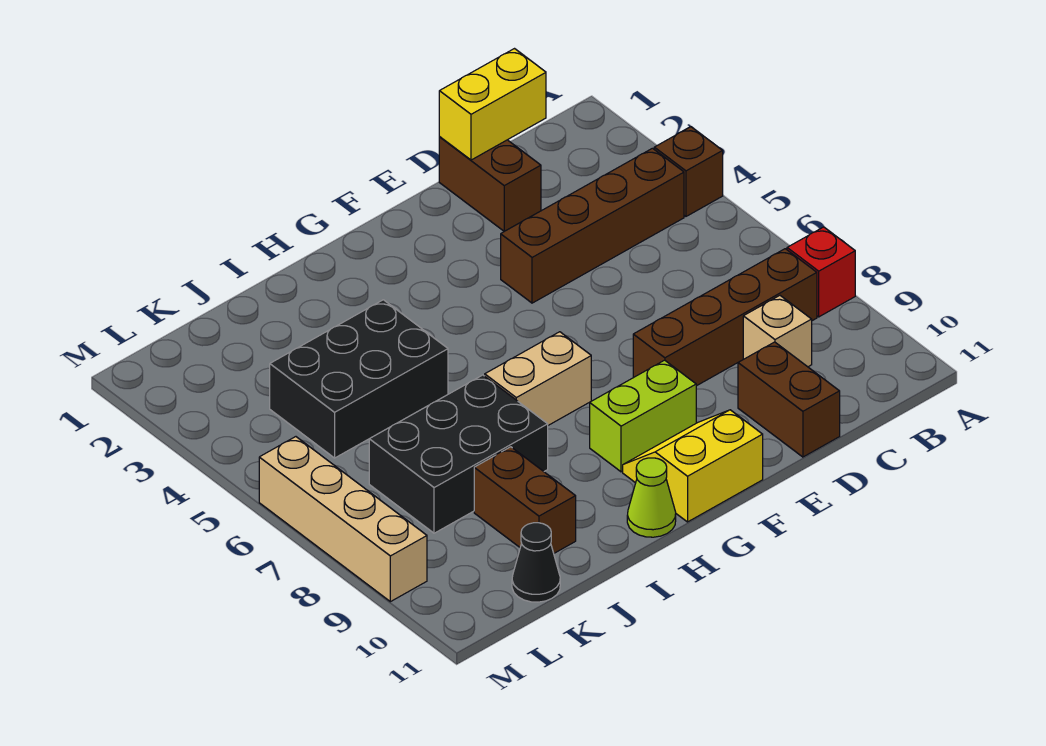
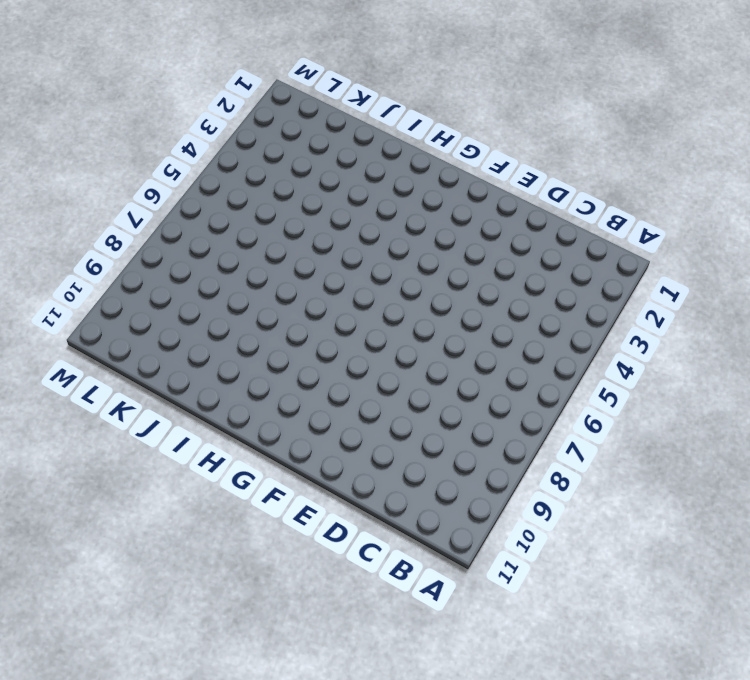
none -> brown brick A4 level 1
none -> red brick A8 level 1
none -> brown brick B4:E4 level 1

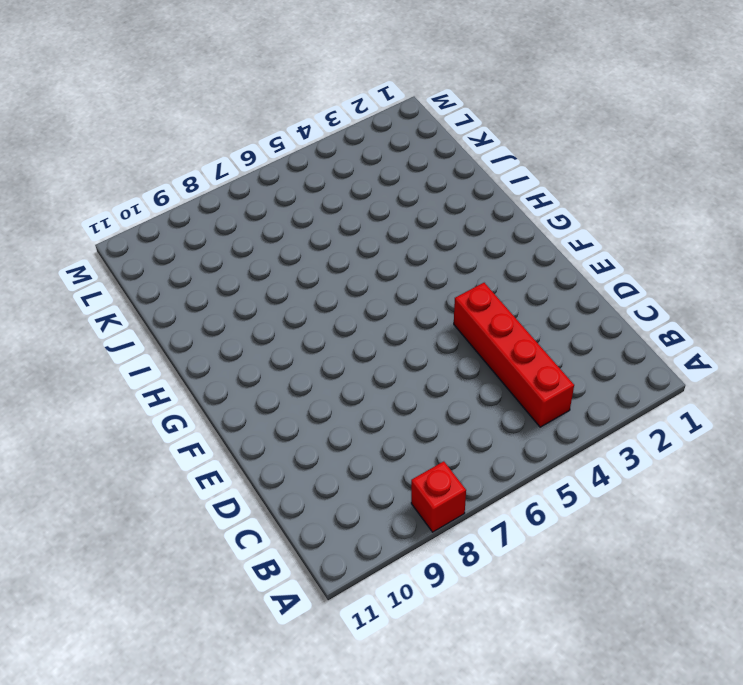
red brick B4:E4 level 1 -> brown brick B4:E4 level 1
none -> brown brick A4 level 1
none -> brown brick B8:E8 level 1
none -> tan brick C9 level 1

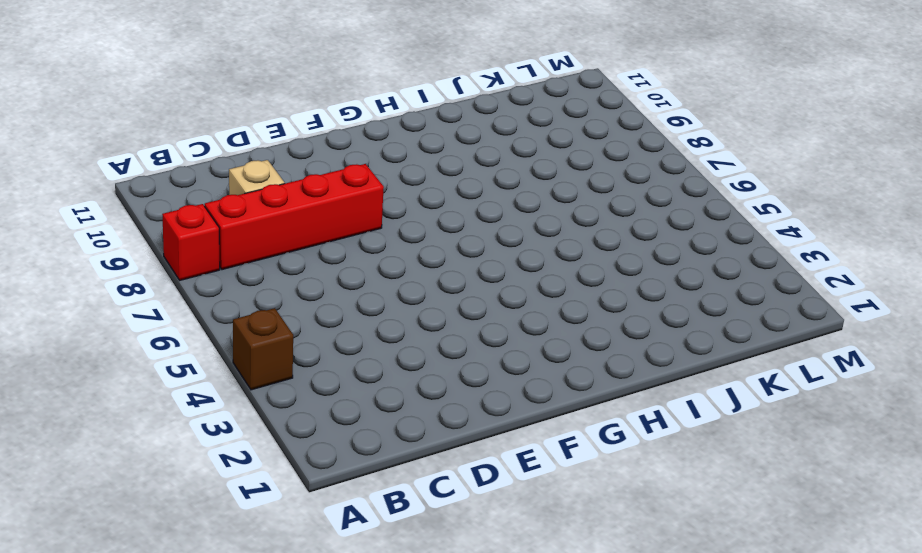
red brick B8:E8 level 1 -> brown brick B8:E8 level 1
none -> brown brick B4:E4 level 1
none -> brown brick D1:D2 level 1
none -> brown brick D10:D11 level 1

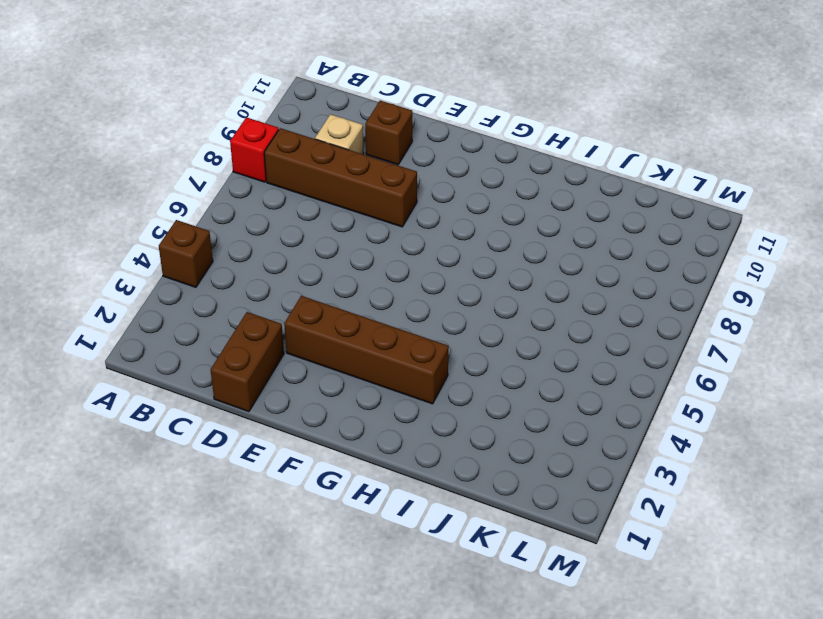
brown brick D10 level 1 -> brown brick D10:D11 level 1
brown brick E3:H3 level 1 -> brown brick B4:E4 level 1
none -> lime brick F9:G9 level 1
none -> yellow slope F10:G11 level 1 top 11
none -> tan brick G7:H7 level 1

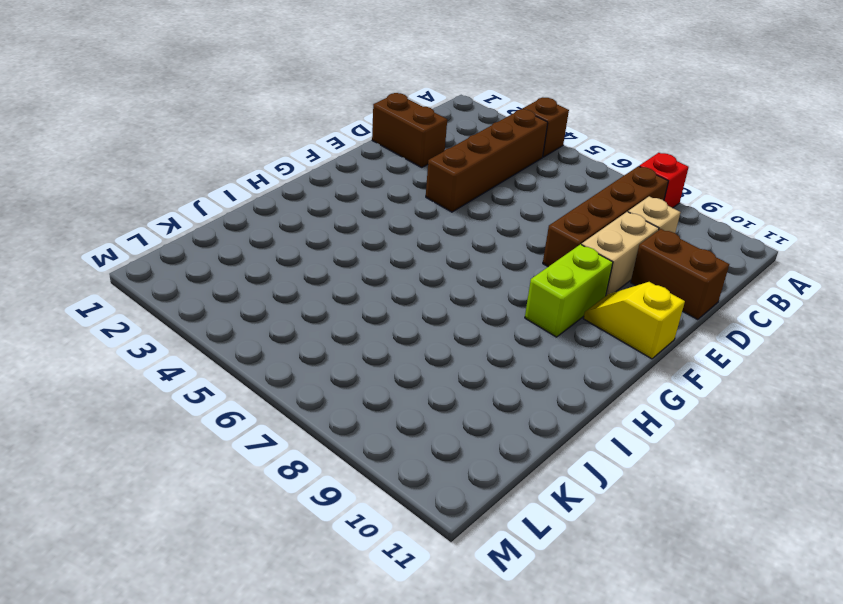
tan brick D9:E9 level 1 -> tan brick G7:H7 level 1
yellow slope F10:F11 level 1 top 11 -> yellow slope F10:G11 level 1 top 11
none -> lime cone H11 level 1
none -> black brick I4:K5 level 1
none -> black brick I7:K8 level 1

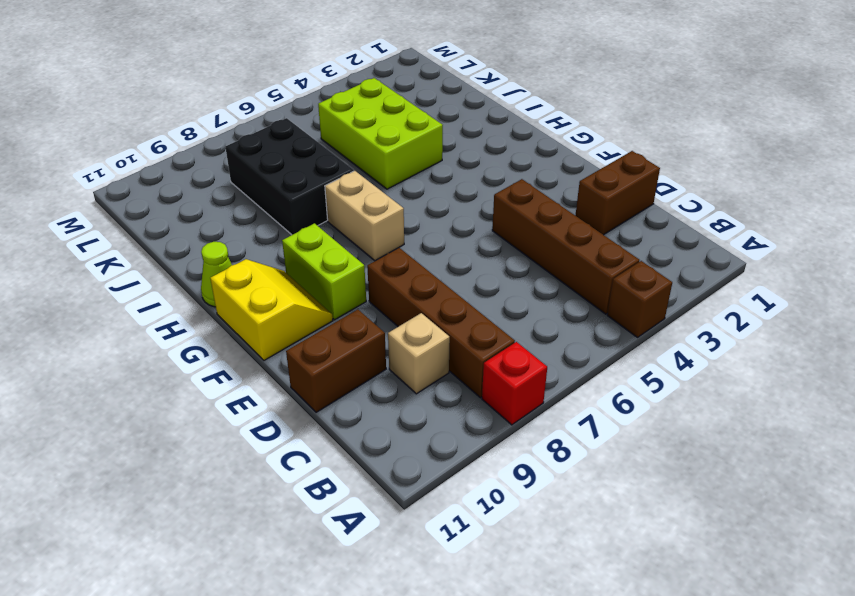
lime brick I4:K5 level 1 -> black brick I4:K5 level 1
none -> brown brick J9:J10 level 1
none -> black cone K11 level 1
none -> tan brick M6:M9 level 1

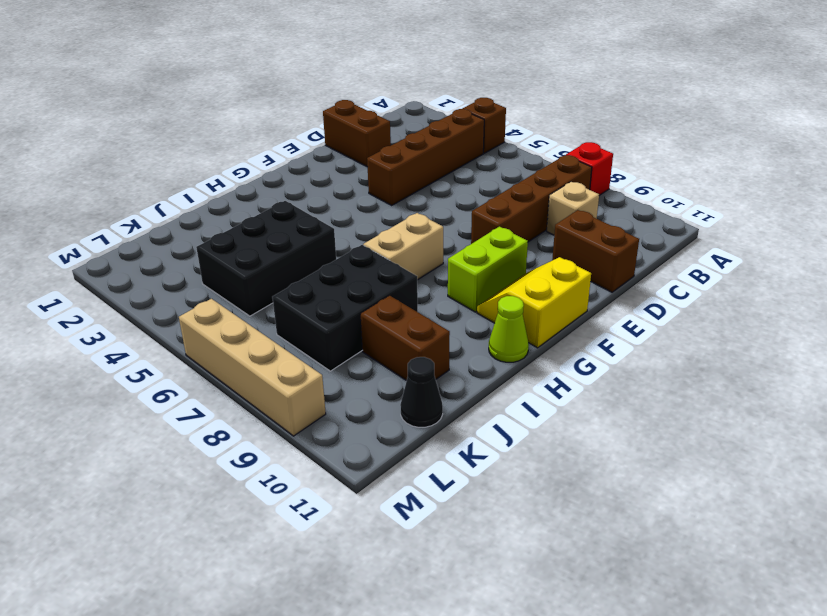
none -> yellow brick C1:D1 level 2

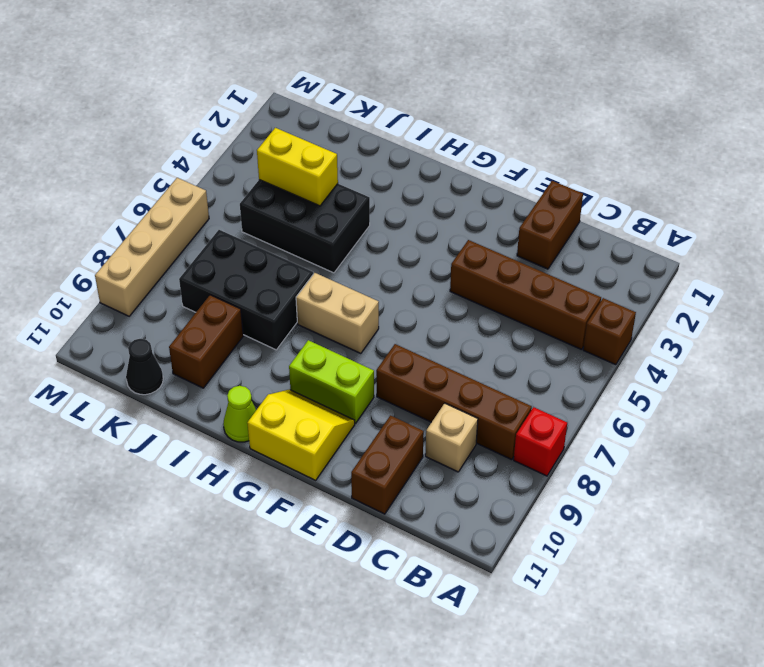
yellow brick J4:K4 level 2 -> yellow brick C1:D1 level 2

